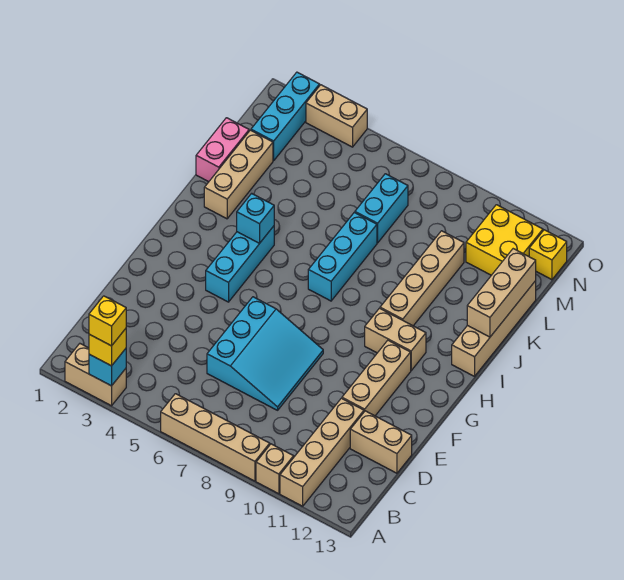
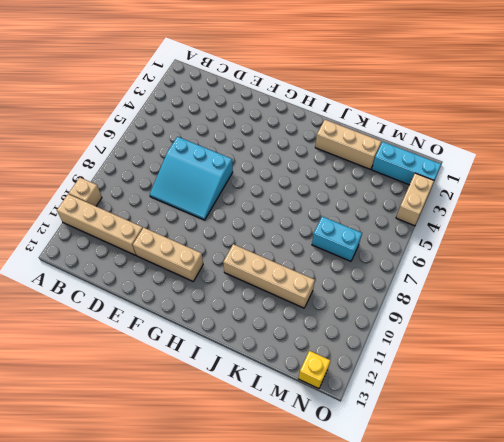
none -> tan brick A2:A3 level 1
none -> tan brick A6:A9 level 1
none -> tan brick D12:D13 level 1

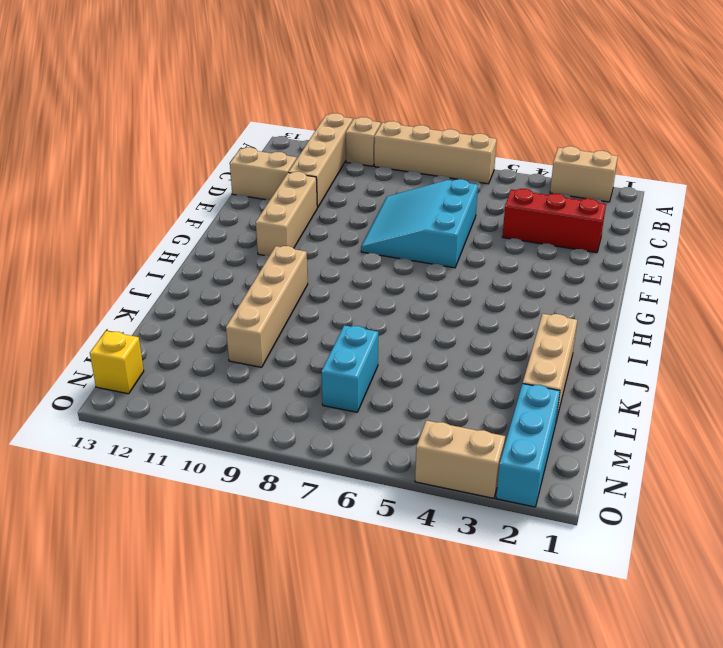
red brick D2:D4 level 1 -> none
none -> cyan brick G4:I4 level 1
none -> tan brick H10:H11 level 1
none -> cyan brick I7:K7 level 1

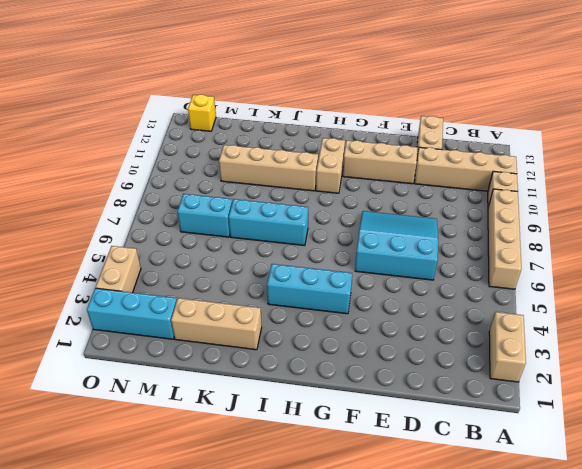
none -> tan brick I13:L13 level 1
none -> pink brick K1:L1 level 1
none -> yellow brick M11:N12 level 1

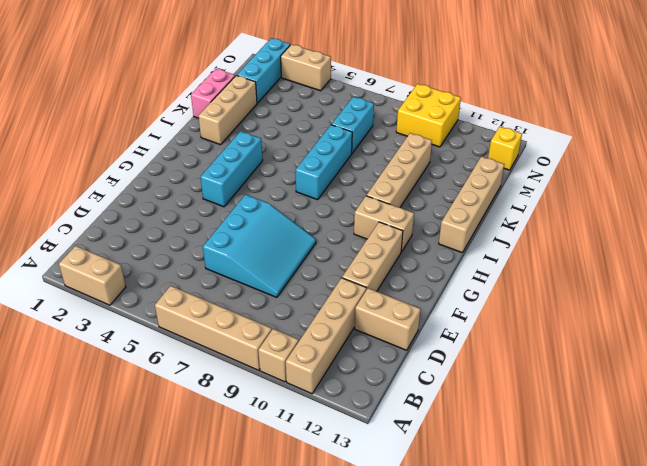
yellow brick N9:O10 level 1 -> yellow brick M11:N12 level 1
none -> cyan brick A3 level 2
none -> cyan brick I4 level 2
none -> tan brick J13:L13 level 2

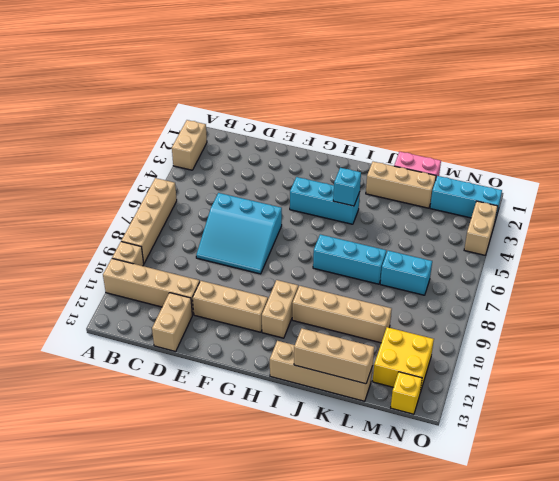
none -> cyan brick A3 level 2
none -> yellow brick A3 level 3
none -> yellow brick A3 level 4

